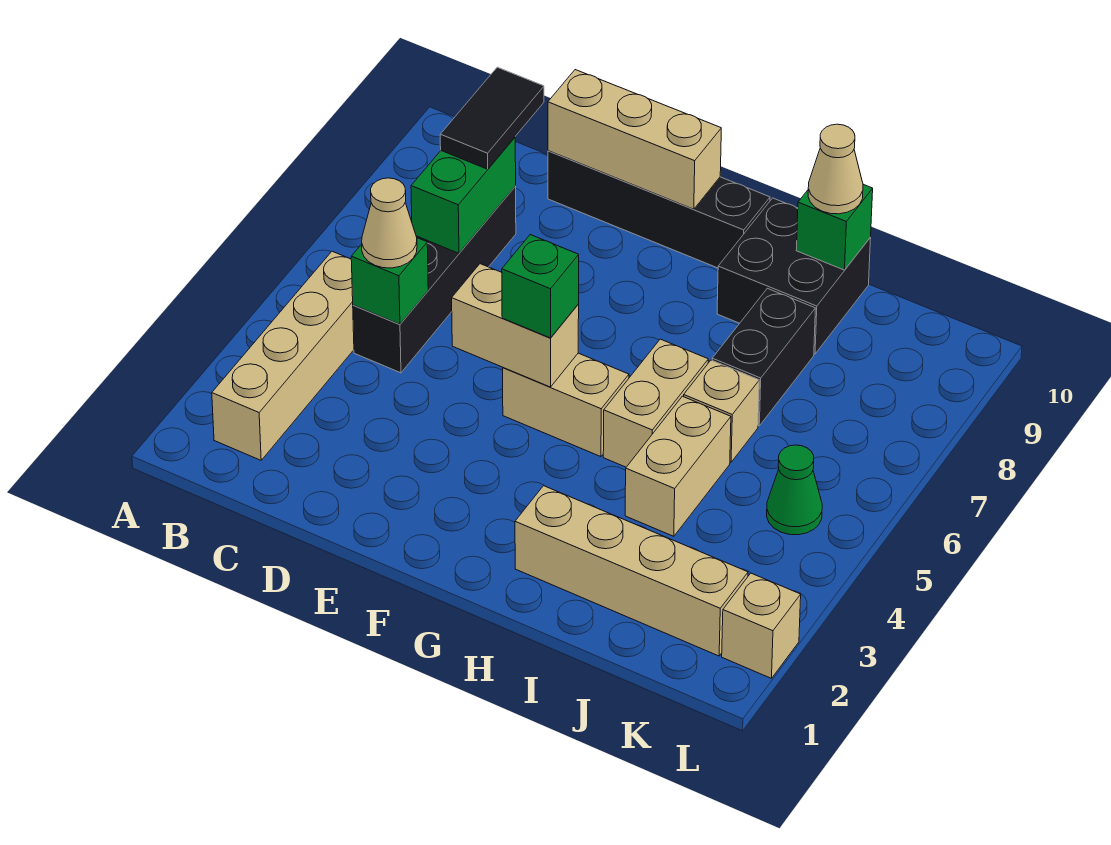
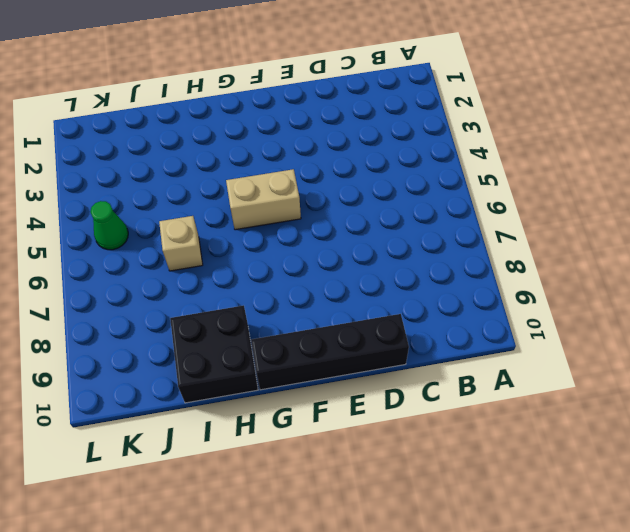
none -> tan brick B2:B5 level 1
none -> black brick C5:C8 level 1
none -> tan brick H2:K2 level 1

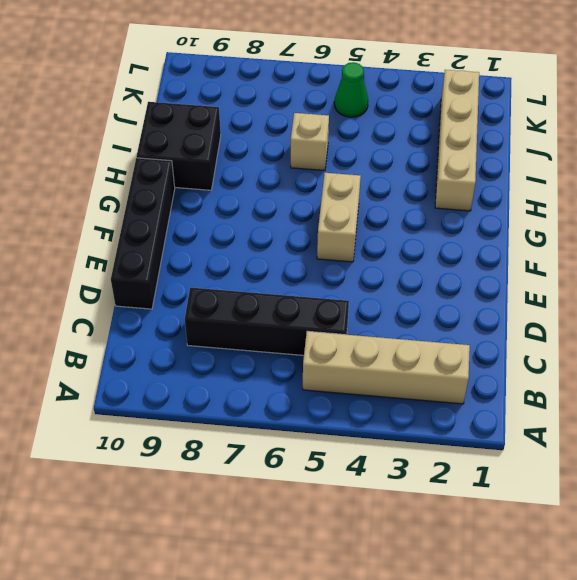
none -> tan brick H5:H6 level 1
none -> tan brick I4:I5 level 1
none -> black brick I7:I8 level 1

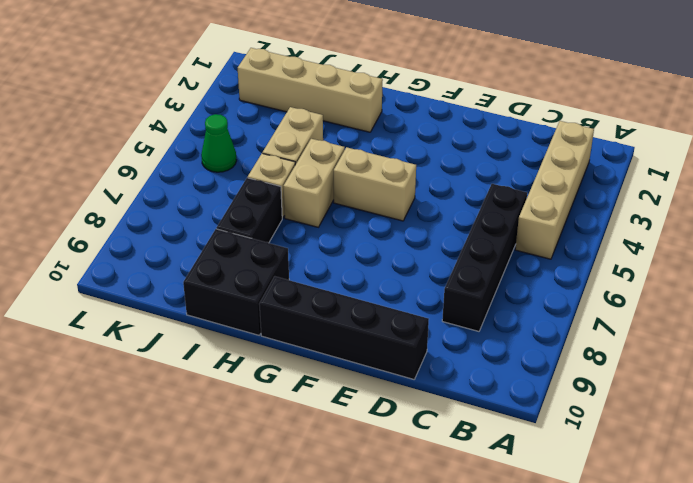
none -> tan brick L2 level 1
none -> green brick C5 level 2
none -> green brick C7:C8 level 2

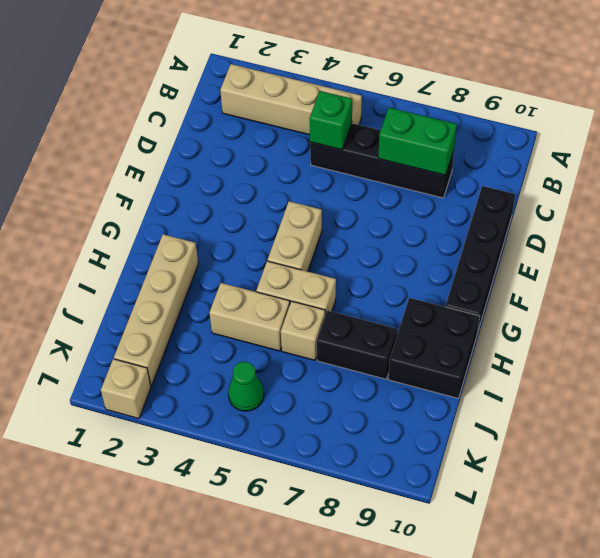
none -> tan brick D10:F10 level 2
none -> tan brick E5:F5 level 2
none -> green brick I10 level 2

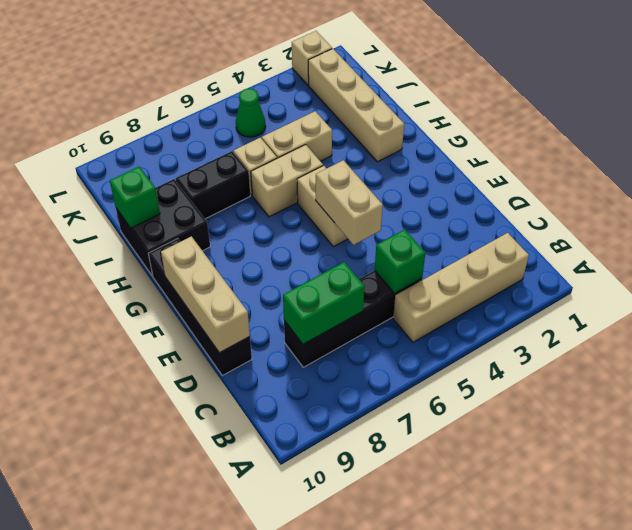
none -> tan cone C5 level 3
none -> black tile C8:C9 level 3
none -> green brick F5 level 3

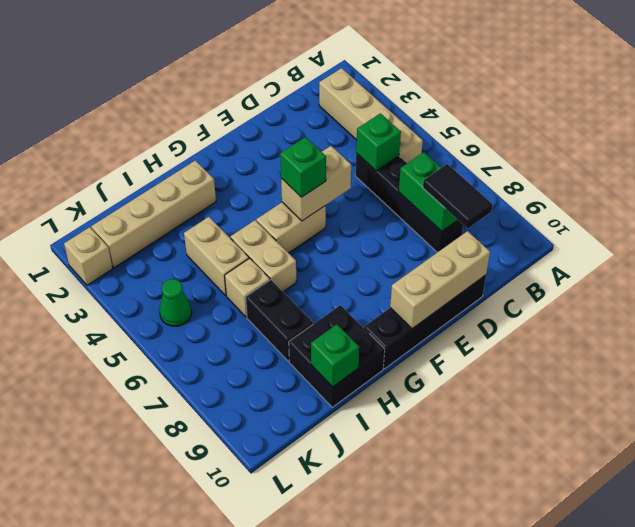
none -> tan cone C5 level 3
none -> tan cone I10 level 3

